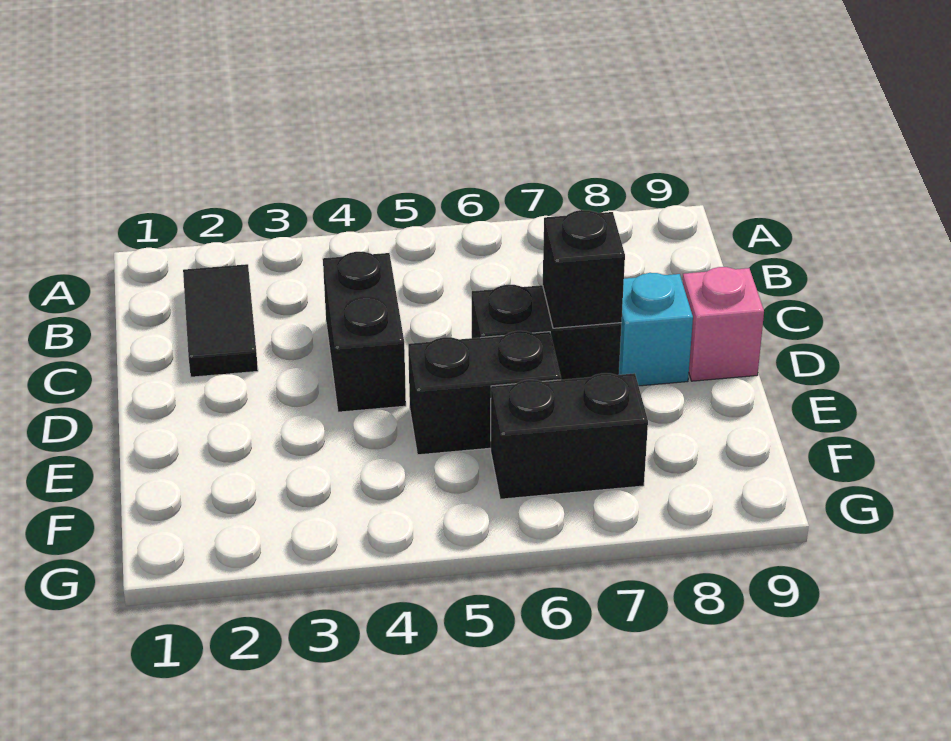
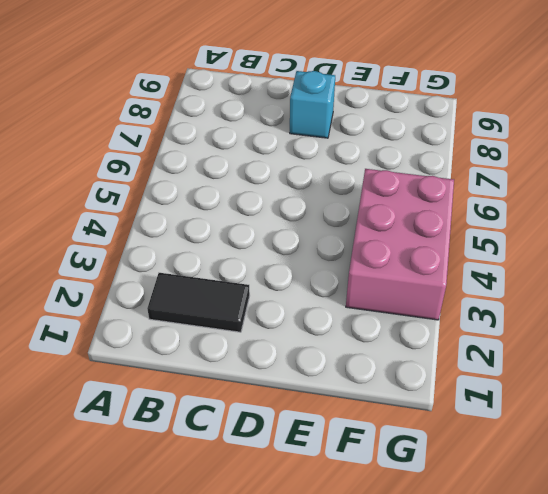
pink brick F3:G5 level 1 -> none
none -> black brick C4:D4 level 1
none -> black brick D6:D7 level 1

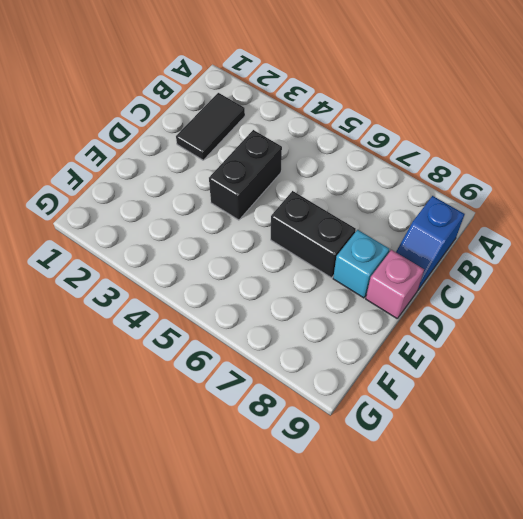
blue slope B9:C9 level 1 top B -> none
none -> black brick E5:E6 level 1
none -> black brick F6:F7 level 1

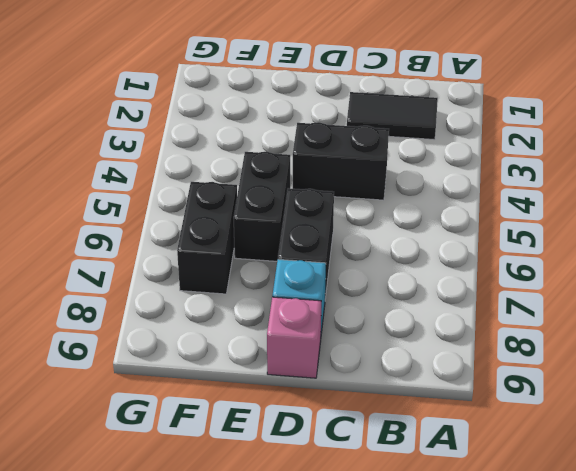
none -> black brick D7 level 2

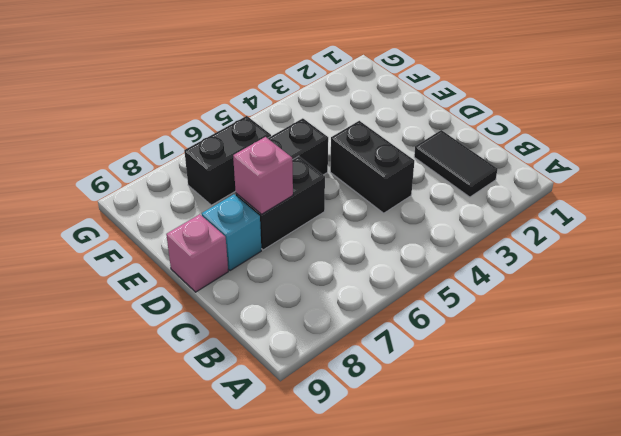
pink brick D7 level 2 -> black brick D7 level 2

